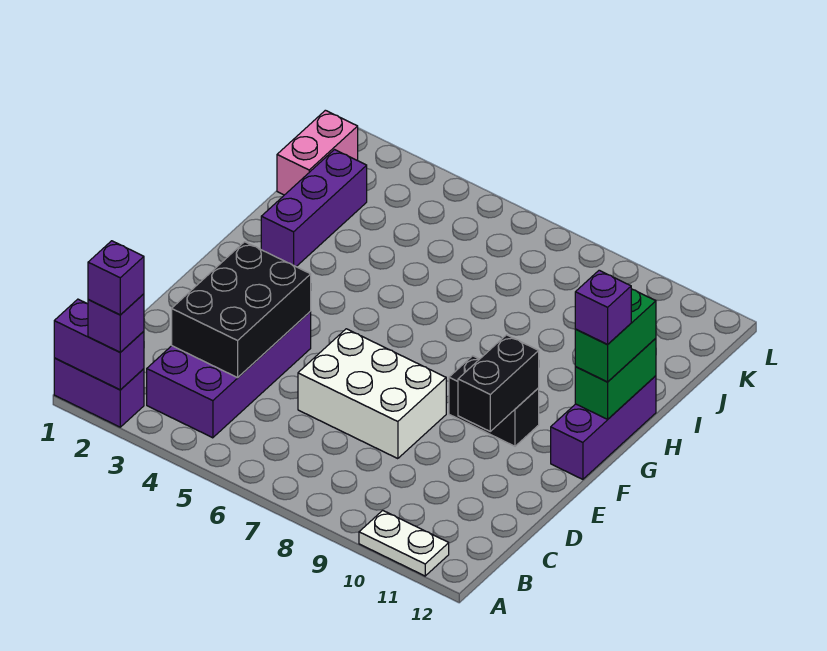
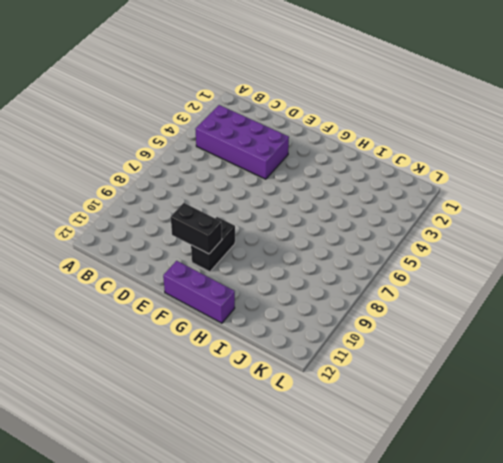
none -> purple brick A1:A2 level 1
none -> white plate A10:A11 level 1
none -> white brick D6:E8 level 1

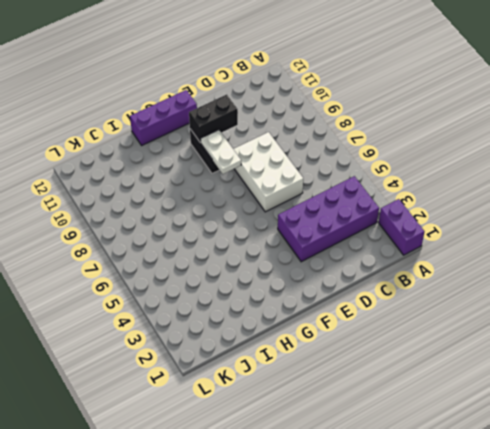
white plate F8:F9 level 2 -> white plate A10:A11 level 1
none -> purple brick H2:J2 level 1
none -> pink brick J1:K1 level 1
none -> purple brick A1:A2 level 2

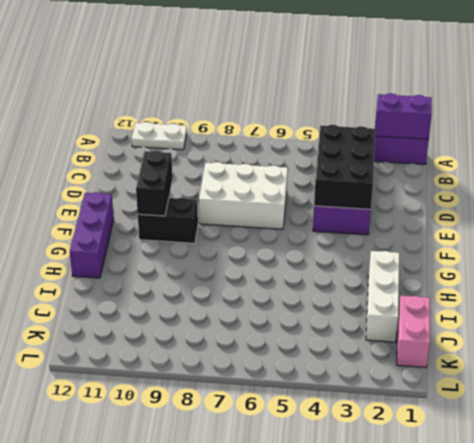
white brick H2:J2 level 1 -> purple brick H2:J2 level 1
none -> green brick G12:H12 level 2
none -> purple brick A2 level 3
none -> green brick G12:H12 level 3

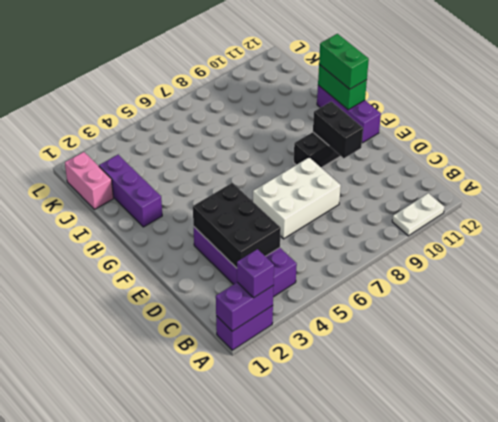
none -> purple brick A2 level 4
none -> purple brick G12 level 4

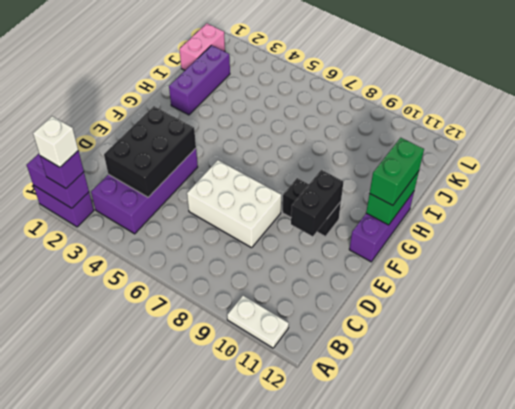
white brick A2 level 4 -> purple brick A2 level 4
none -> purple brick G12 level 4

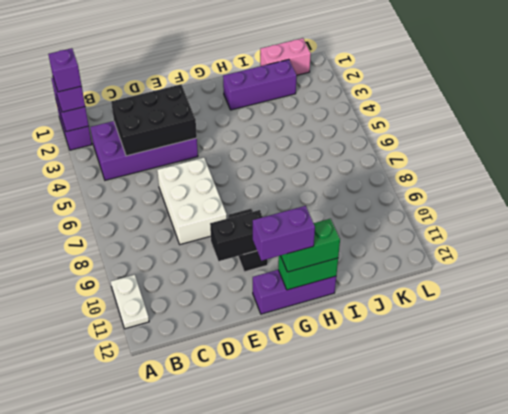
purple brick F12:G12 level 4 -> purple brick G12 level 4

